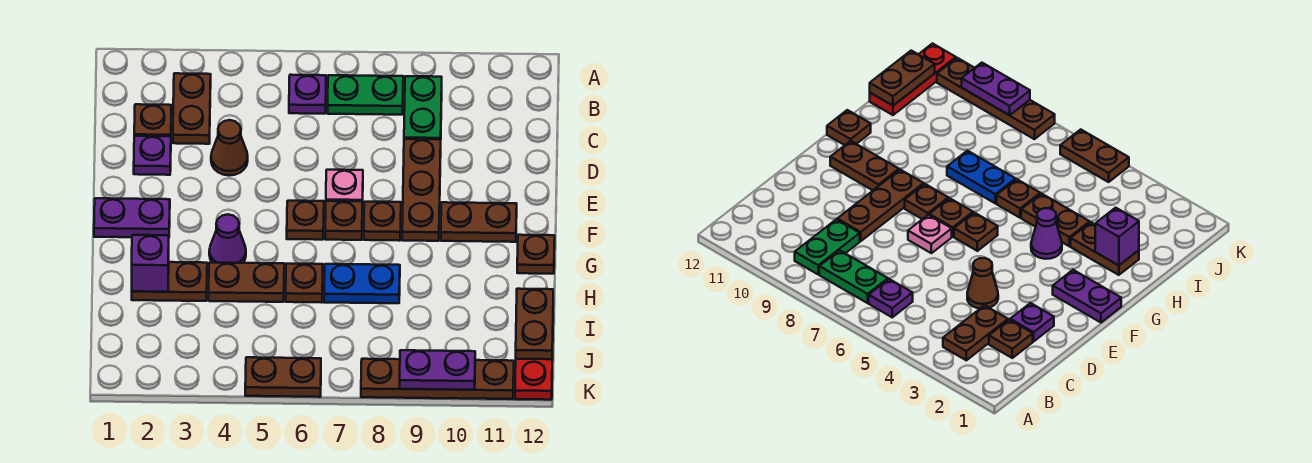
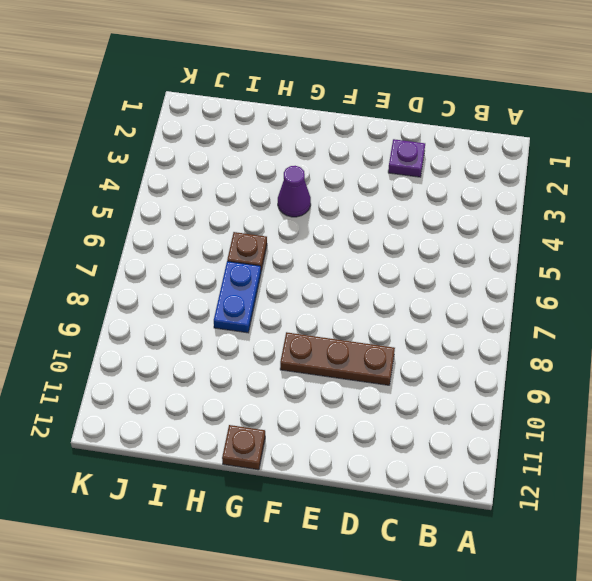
none -> brown plate B3:C3 level 1
none -> purple plate B6 level 1
none -> green plate B7:B8 level 1

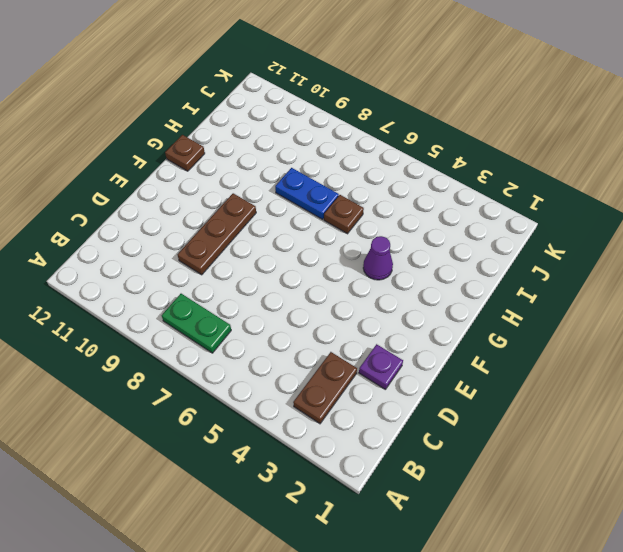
none -> purple plate B6 level 1
none -> green plate B9:C9 level 1
none -> brown plate C2 level 1

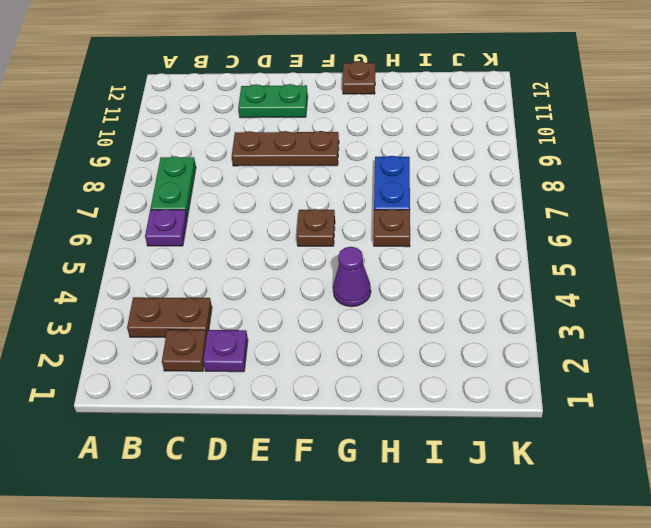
green plate D11:E11 level 1 -> green plate B9:C9 level 1
none -> brown cone D4 level 1
none -> pink plate E7 level 1
none -> purple plate F1:F2 level 1

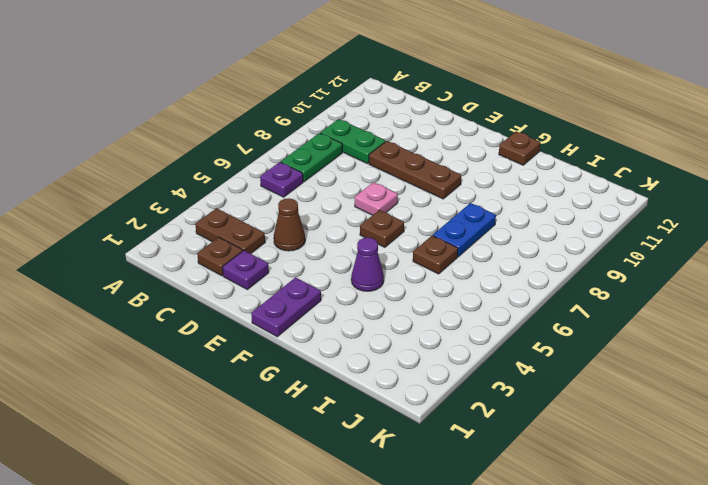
none -> brown plate F7 level 1
none -> brown plate F8 level 1
none -> brown plate F10:F11 level 1

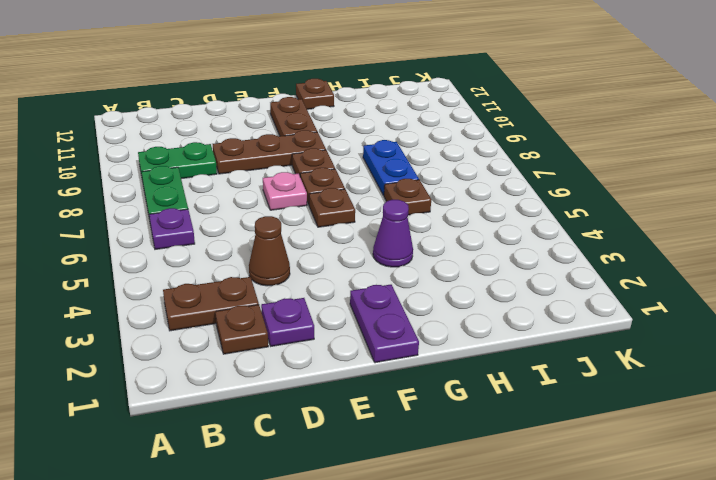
none -> brown plate H2:H3 level 1
none -> brown plate H4:H5 level 1
none -> red plate I12:K12 level 1

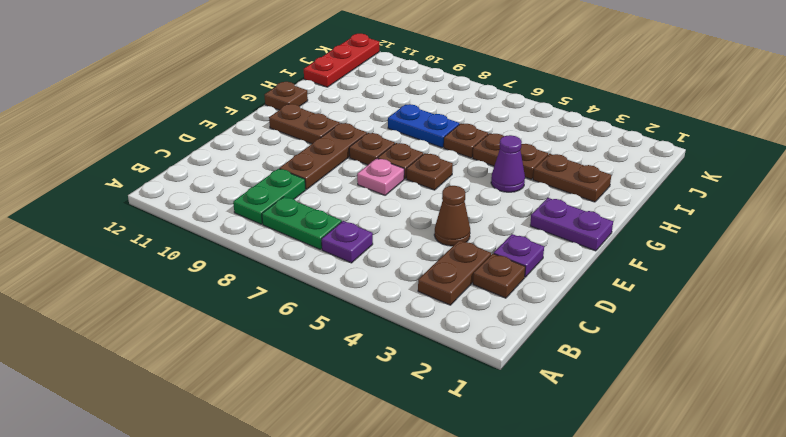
none -> brown plate K5:K6 level 1
none -> brown plate K8:K11 level 1
none -> purple brick H2 level 2

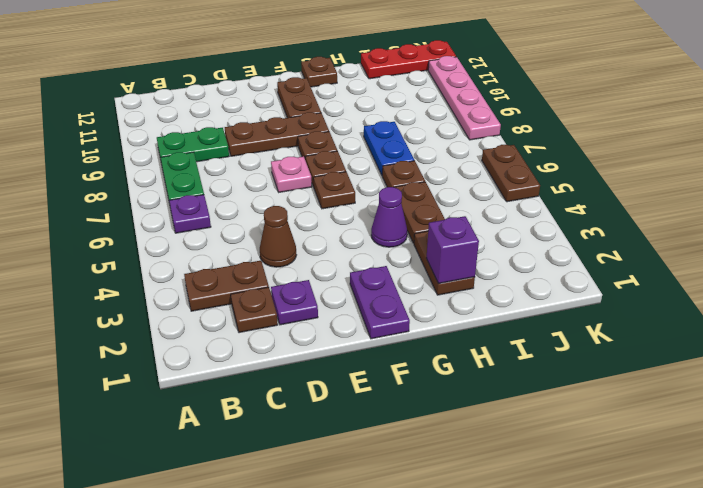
pink plate K8:K11 level 1 -> brown plate K8:K11 level 1
none -> brown plate I12:J12 level 2
none -> purple plate K9:K10 level 2

